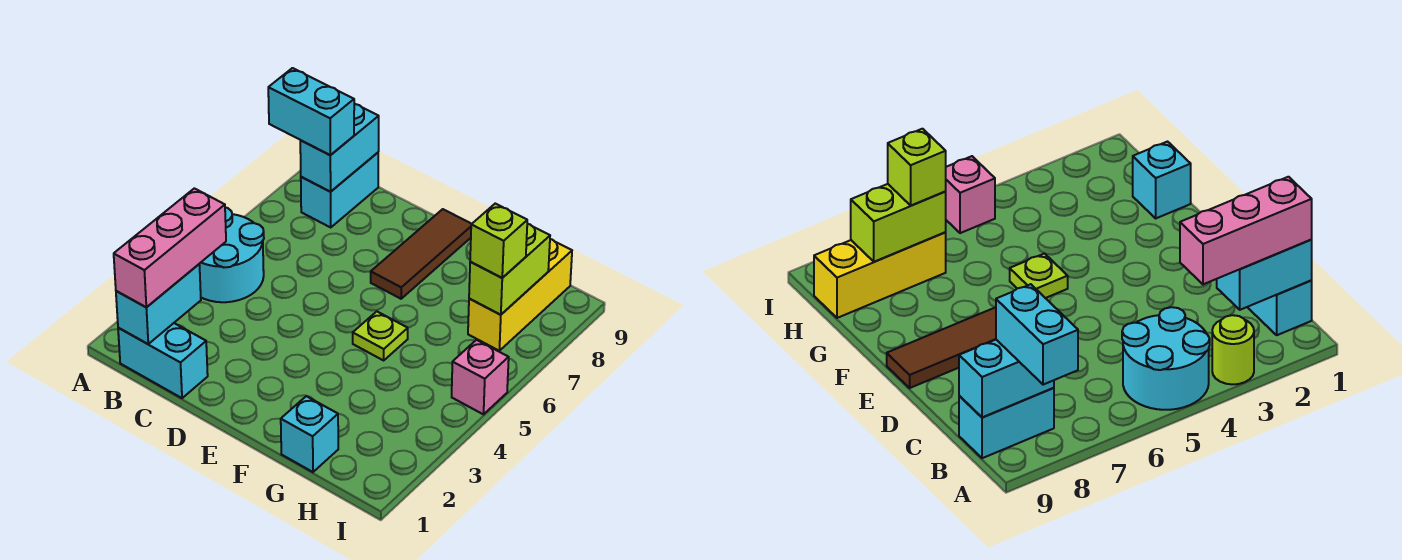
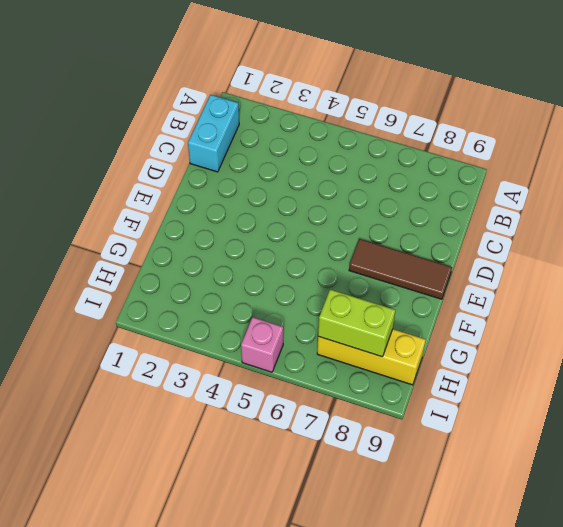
none -> lime round brick A3 level 1
none -> cyan round brick A4:B5 level 1
none -> cyan brick B8:B9 level 1

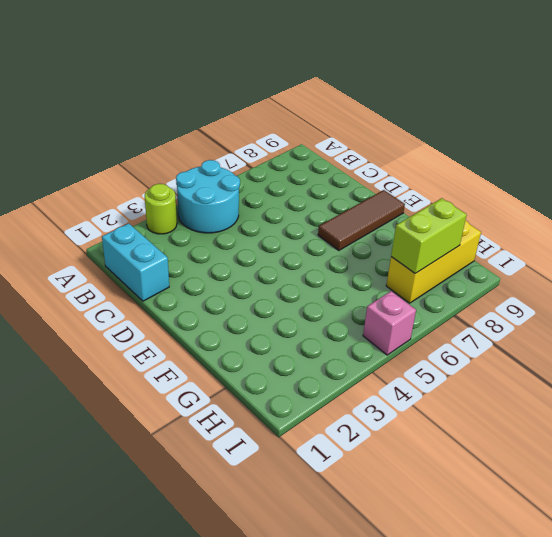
none -> cyan brick B8:B9 level 1
none -> lime plate F5 level 1
none -> cyan brick G1 level 1

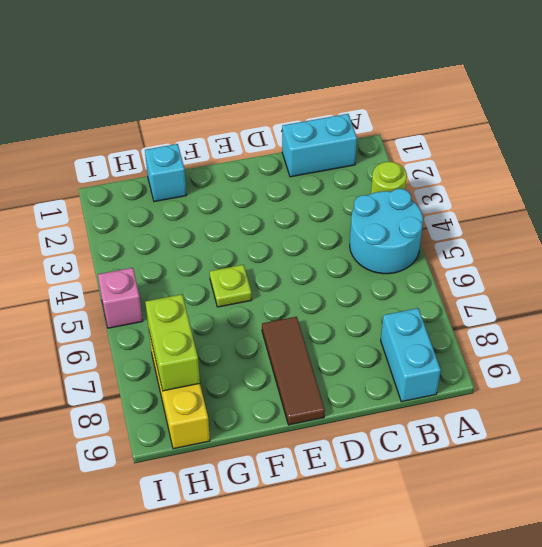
none -> cyan brick B1:B2 level 2
none -> cyan brick B8:B9 level 2
none -> cyan brick A8:B8 level 3

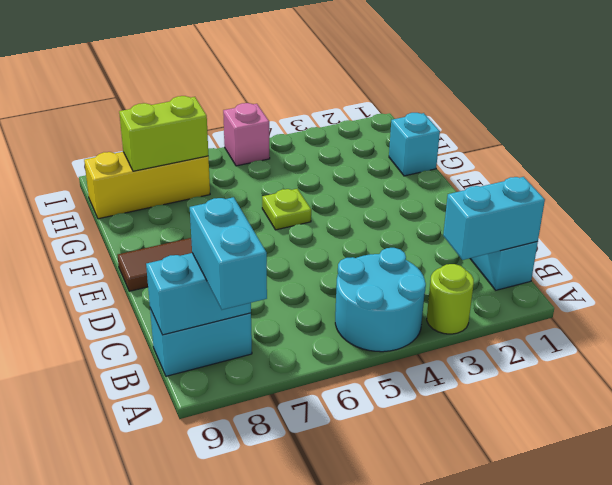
none -> pink brick B1:B3 level 3
none -> lime brick H7 level 3

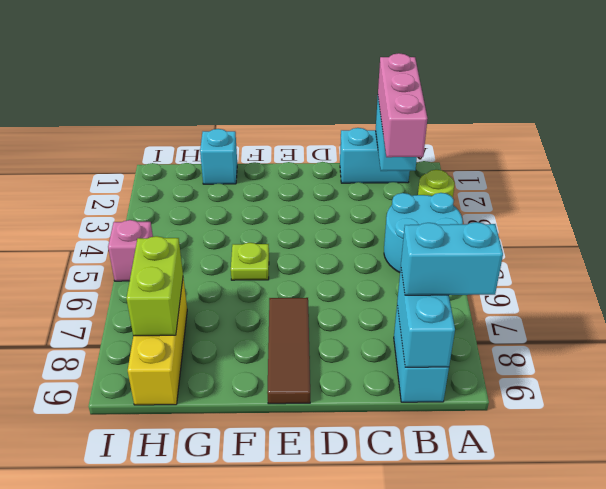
none -> lime brick H7 level 3

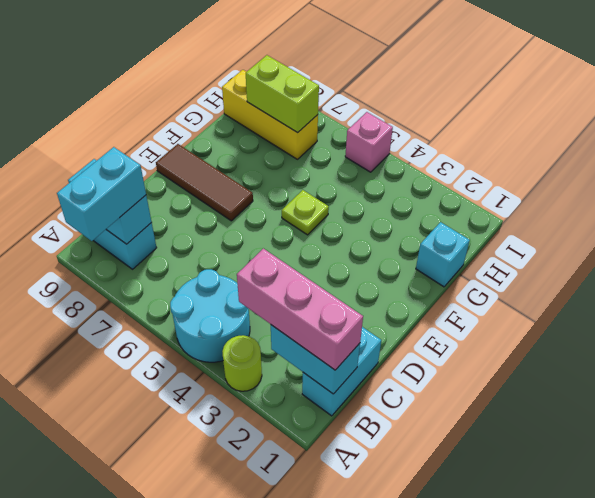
none -> lime brick H7 level 3

